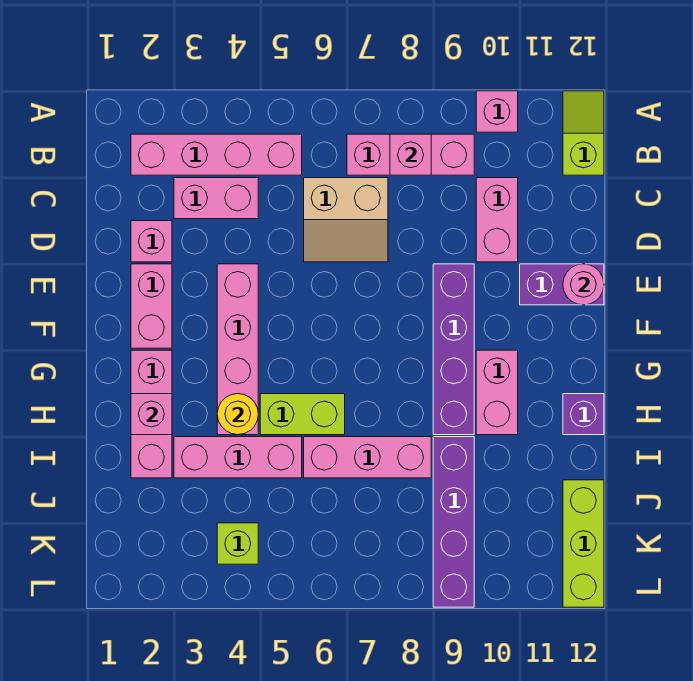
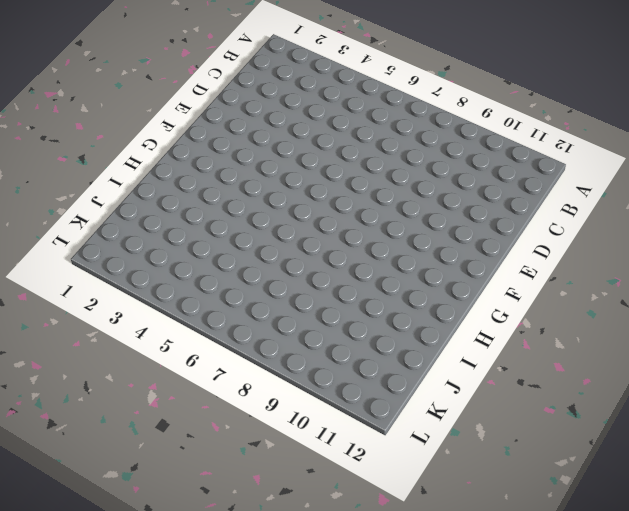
none -> pink brick A10 level 1
none -> lime slope A12:B12 level 1 top B
none -> pink brick B2:B5 level 1

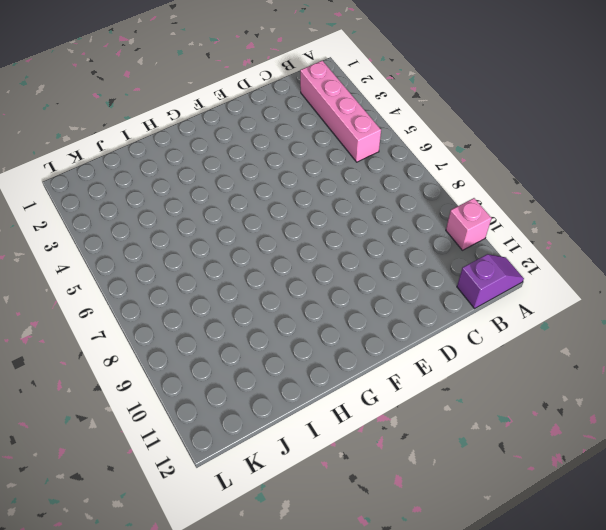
purple slope A12:B12 level 1 top B -> lime slope A12:B12 level 1 top B
none -> pink brick B7:B9 level 1
none -> pink brick C3:C4 level 1
none -> tan slope C6:D7 level 1 top C

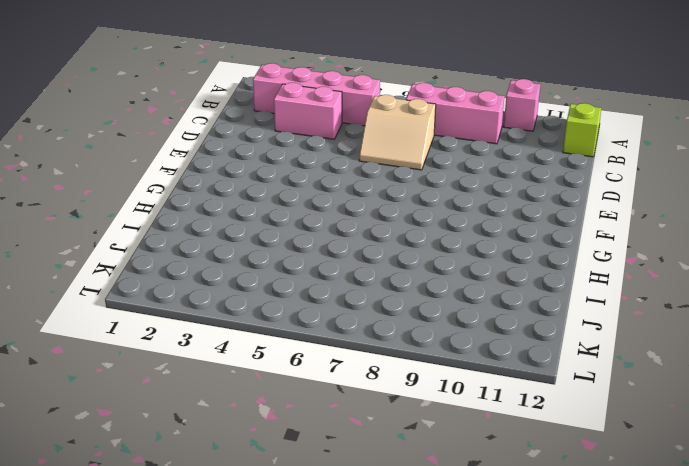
none -> pink brick C10:D10 level 1
none -> pink brick D2 level 1
none -> pink brick E2:F2 level 1

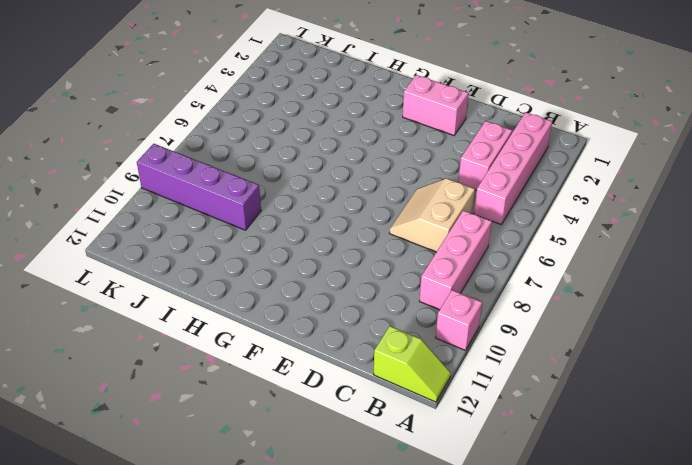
none -> pink brick C10:D10 level 1
none -> pink brick D2 level 1
none -> pink brick E4:H4 level 1

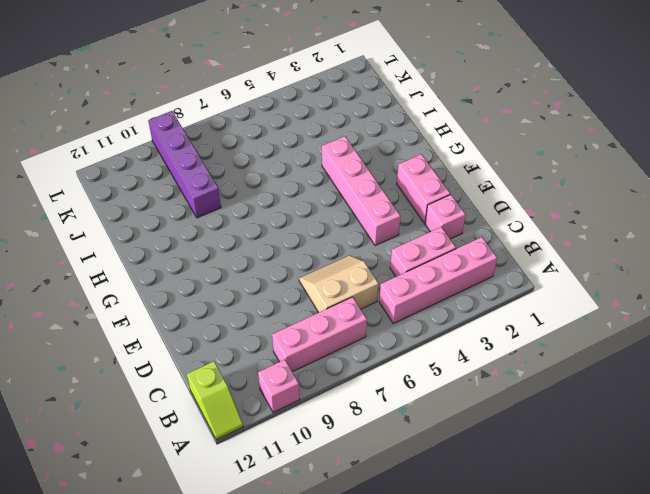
none -> pink brick C10:D10 level 1
none -> purple brick E9:H9 level 1
none -> purple brick E11:E12 level 1

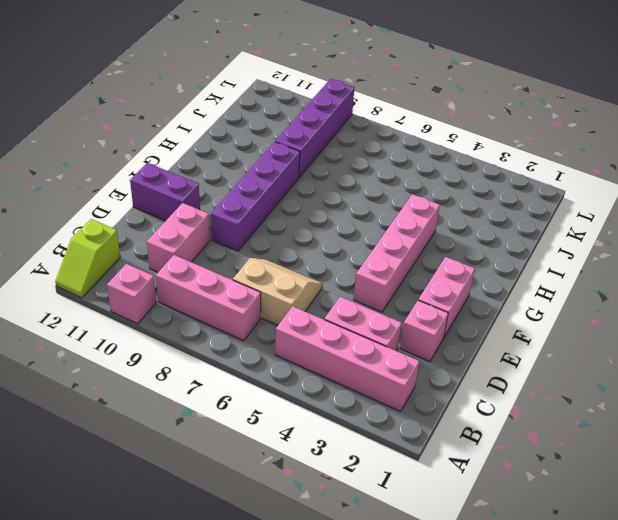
none -> pink brick G2:I2 level 1
none -> pink brick G10:H10 level 1
none -> lime brick H5:H6 level 1

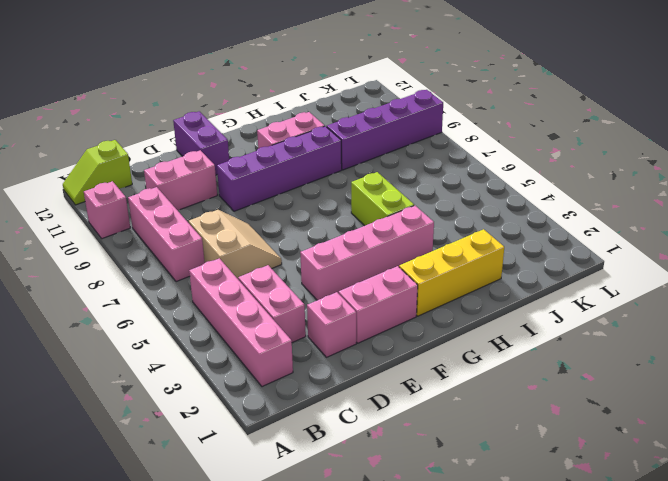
yellow brick G2:I2 level 1 -> pink brick G2:I2 level 1
none -> purple brick H12 level 1
none -> pink brick I3:I5 level 1
none -> pink brick I6:I8 level 1

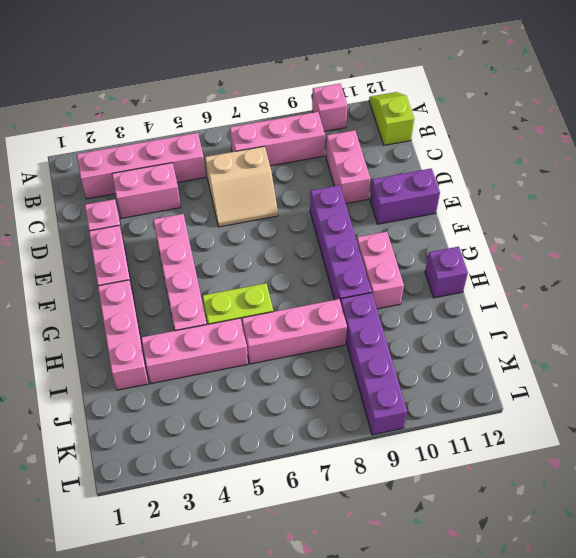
none -> lime brick J12:L12 level 1
none -> lime brick K4 level 1
none -> pink brick B8 level 2

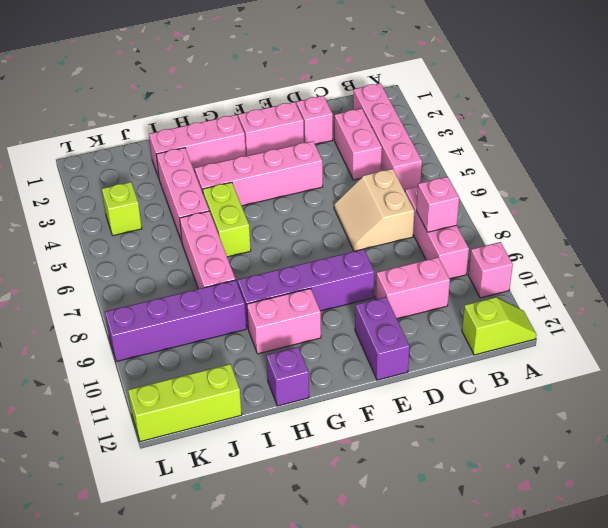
none -> pink round brick E12 level 2
none -> pink brick H2 level 2
none -> yellow round brick H4 level 2

